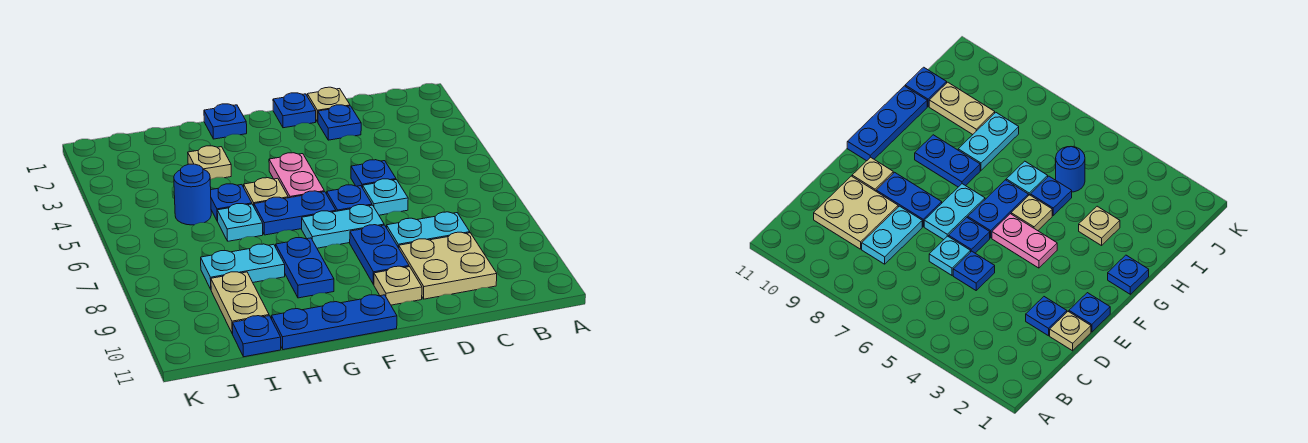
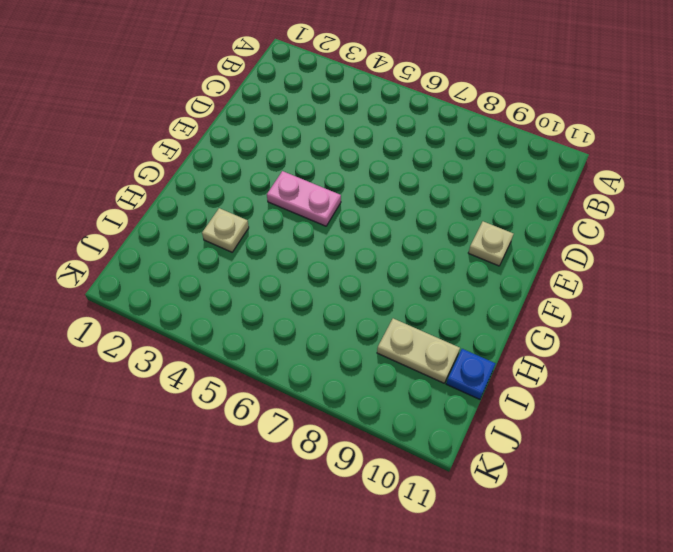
none -> cyan plate C8:D8 level 1
none -> tan plate C9:D10 level 1
none -> tan plate D1 level 1

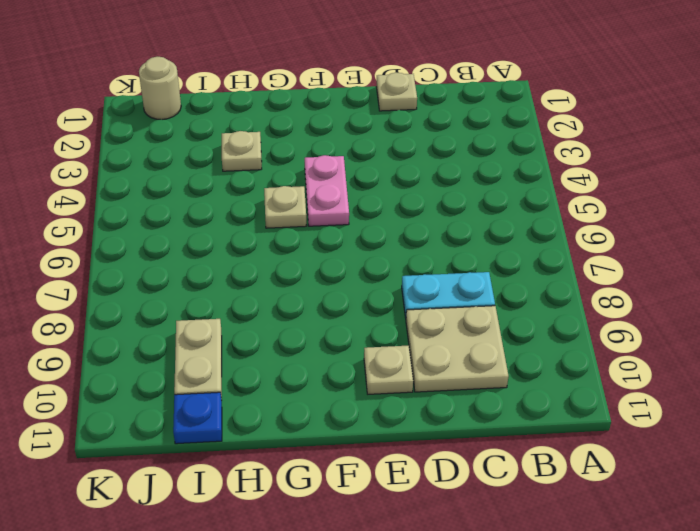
tan round brick J1 level 1 -> none
none -> blue plate D2 level 1
none -> blue plate D5 level 1
none -> cyan plate D6 level 1

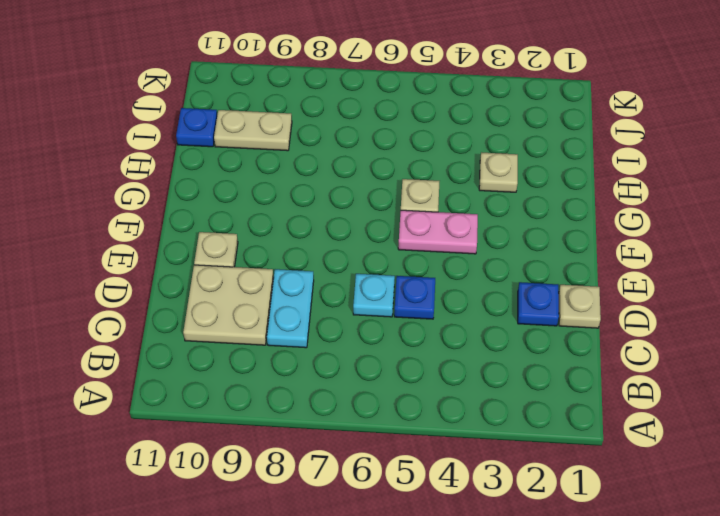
none -> blue plate E1 level 1
none -> blue plate E6 level 1
none -> cyan plate E7:F7 level 1

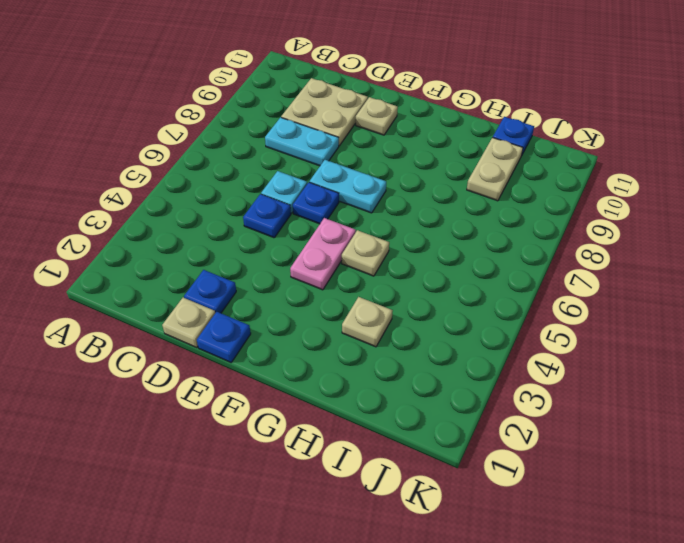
none -> blue plate E8:E9 level 1
none -> blue plate F6:G6 level 1
none -> blue plate F11:H11 level 1

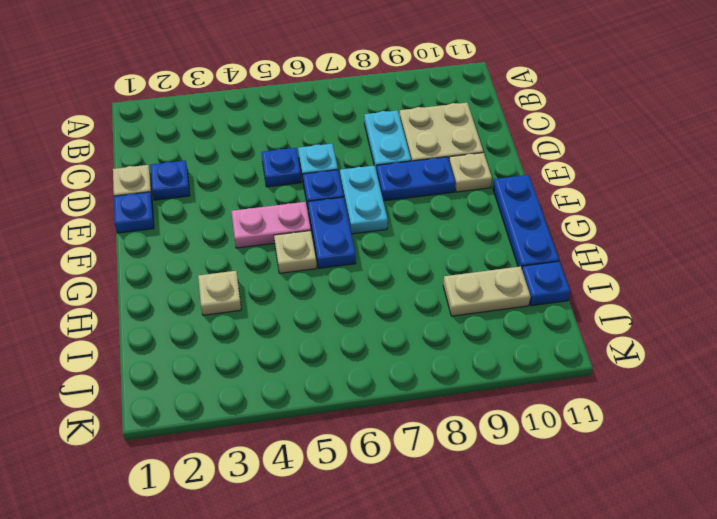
none -> blue plate G1 level 1
none -> blue plate G8:G9 level 1
none -> blue plate H5 level 1

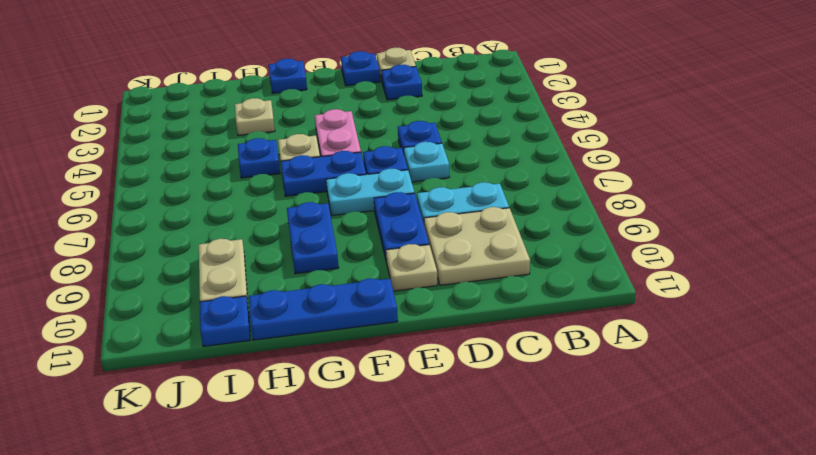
none -> cyan plate H6 level 1
none -> cyan plate H8:I8 level 1
none -> blue round brick I5 level 1

